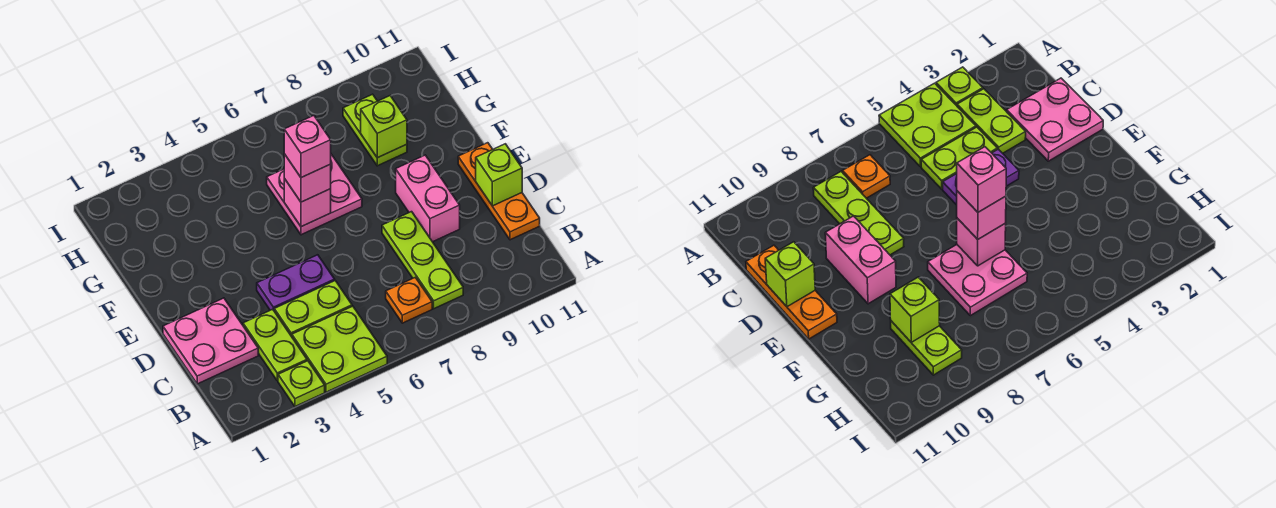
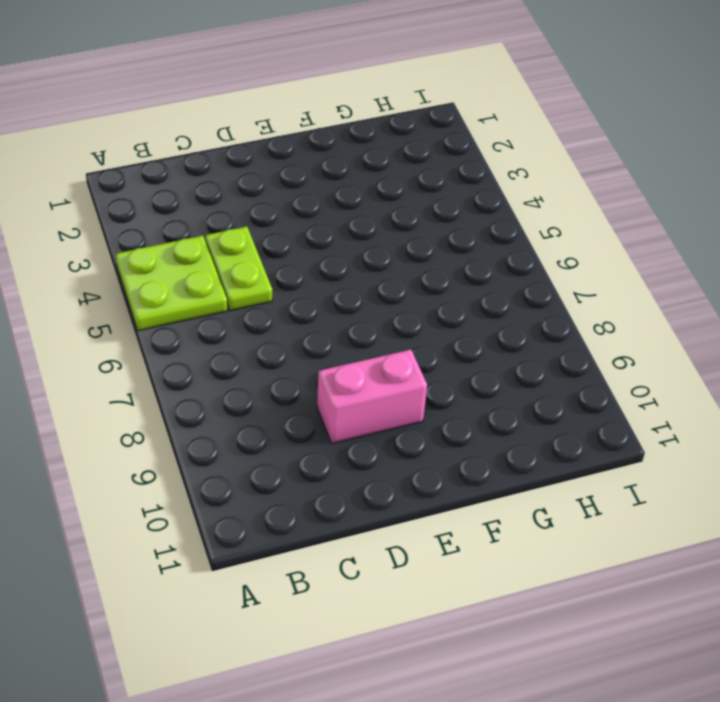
none -> lime plate A3 level 1
none -> lime plate B3:C3 level 1
none -> orange plate B7 level 1

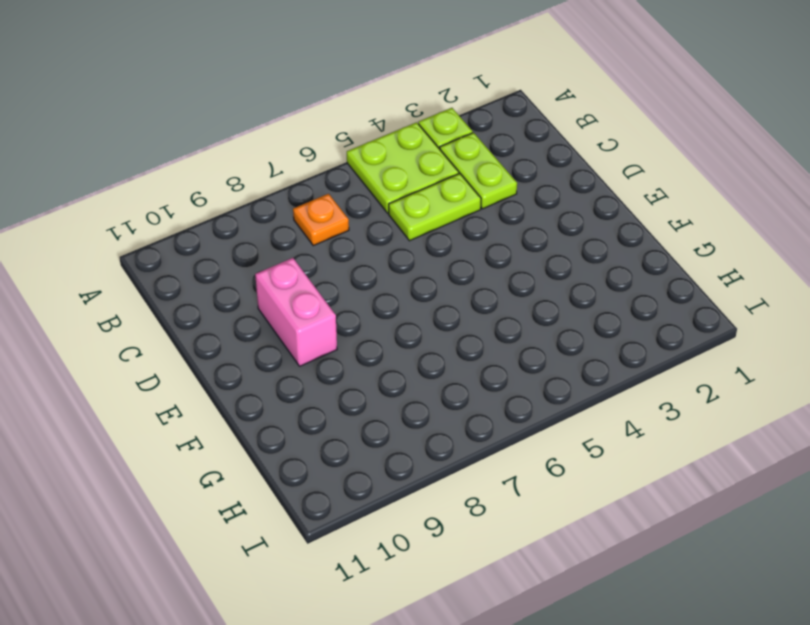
none -> lime plate B8:D8 level 1
none -> pink plate C1:D2 level 1
none -> orange plate C11:E11 level 1

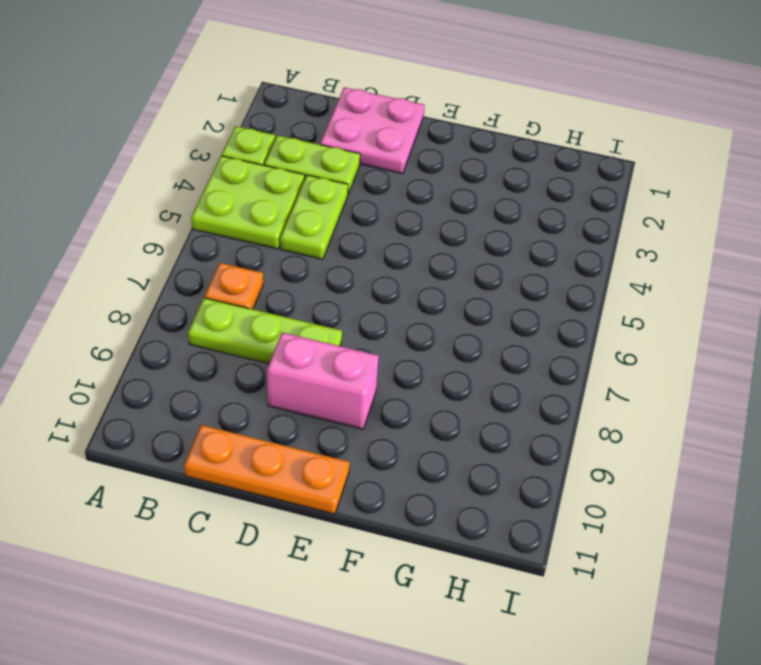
none -> purple plate D4:D5 level 1
none -> pink plate F6:G7 level 1
none -> lime plate G9:H9 level 1

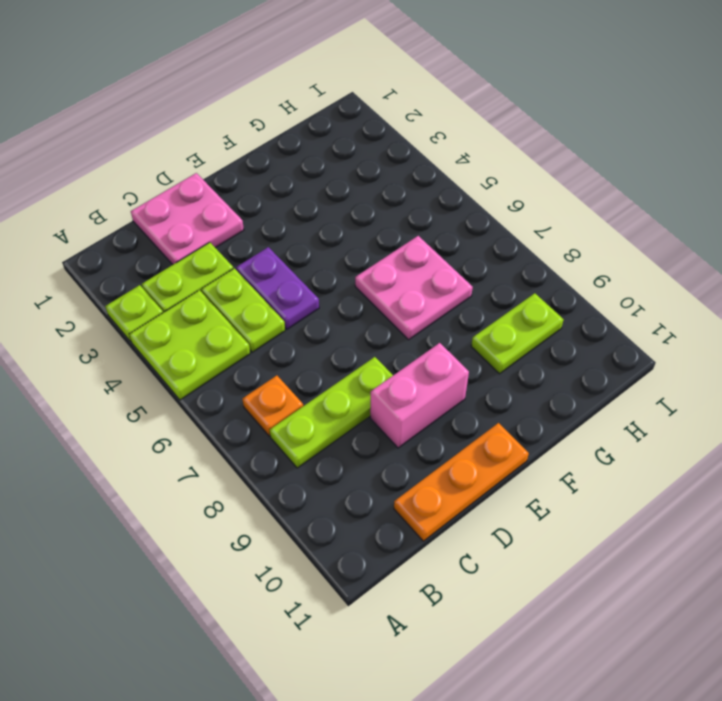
none -> lime brick D11 level 2
none -> pink brick F6 level 2
none -> lime brick G9 level 2

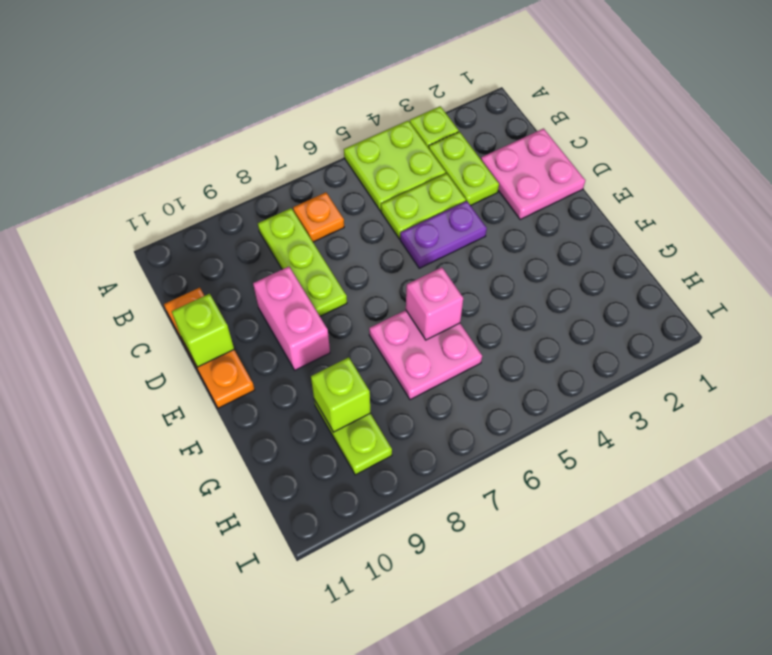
none -> pink brick F6 level 3
none -> pink brick F6 level 4

